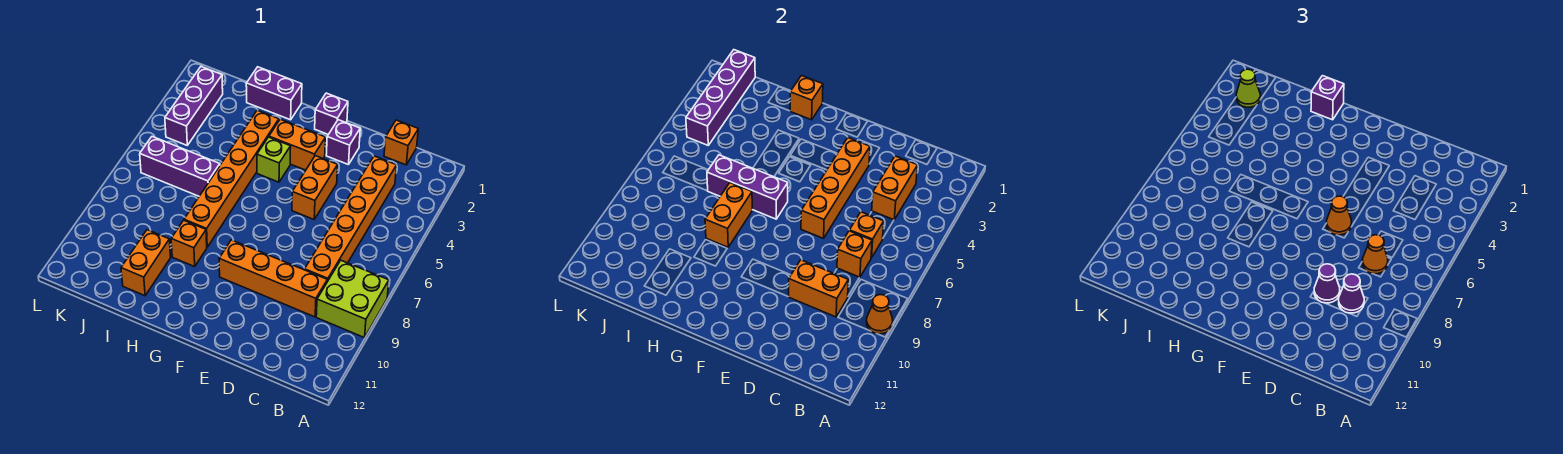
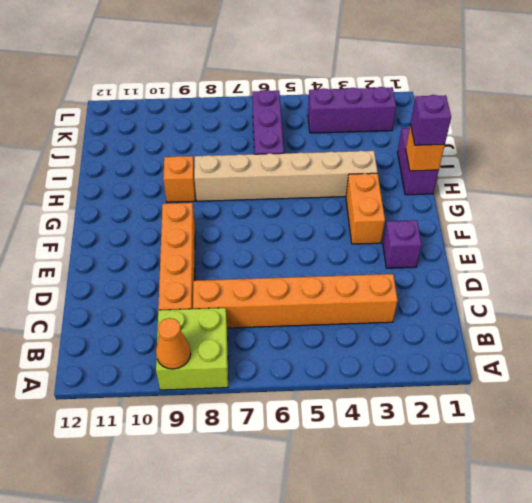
tan brick H3:H8 level 1 -> orange brick H3:H8 level 1
none -> orange brick C1 level 1
none -> orange brick E4:E5 level 1
none -> purple brick F1 level 1
none -> lime brick G4 level 1

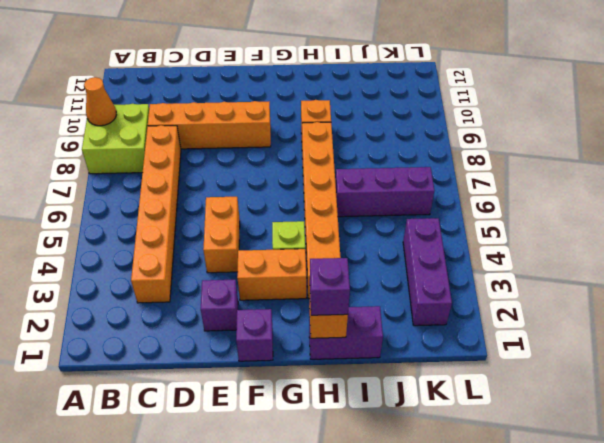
none -> orange brick C1 level 1
none -> orange brick I10:I11 level 1
none -> orange brick C3:C4 level 2
none -> orange brick C6 level 2

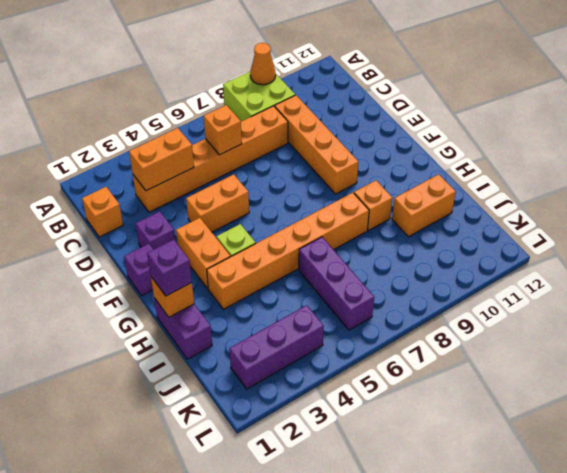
none -> orange brick C7 level 2
none -> orange brick C9:D9 level 2
none -> orange brick E3:E6 level 2
none -> purple brick G6:I6 level 2

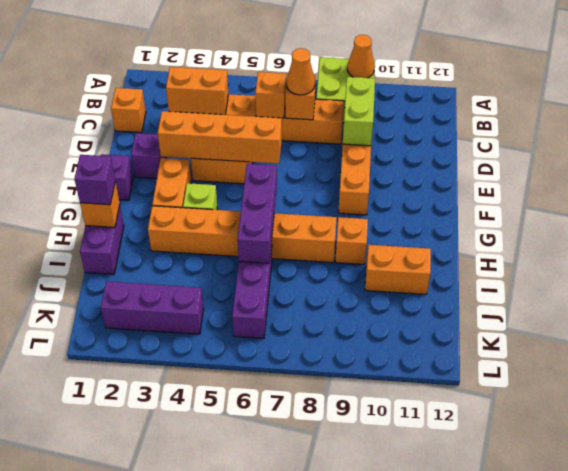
lime brick C9:D9 level 2 -> orange brick C9:D9 level 2
none -> orange brick H7:H8 level 2
none -> purple brick K1:K4 level 2
none -> purple cone C9 level 3
none -> purple cone D9 level 3

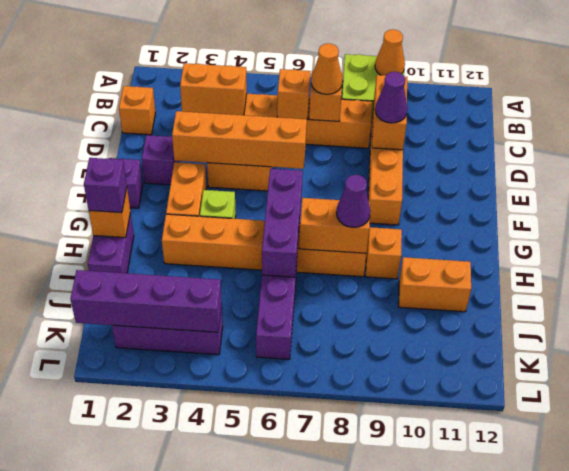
purple cone H8 level 3 -> purple cone C9 level 3
none -> orange cone E6 level 3
none -> lime cone K2 level 3

